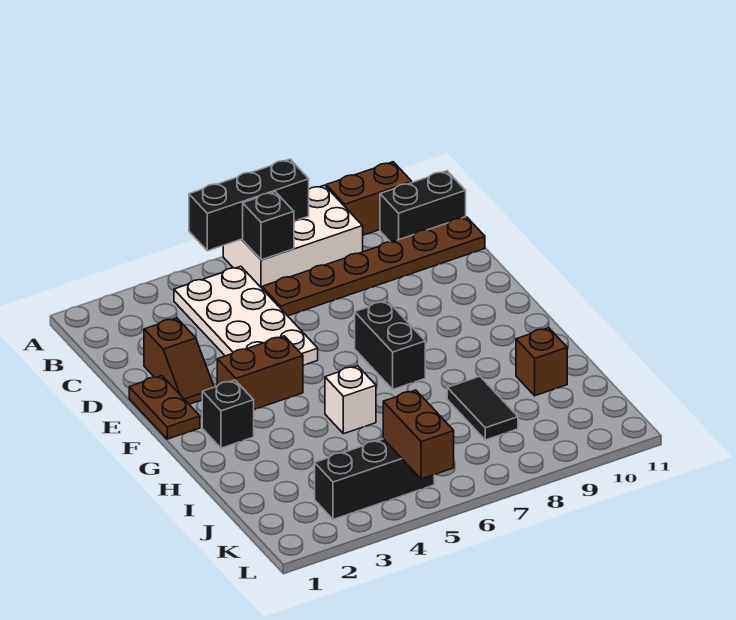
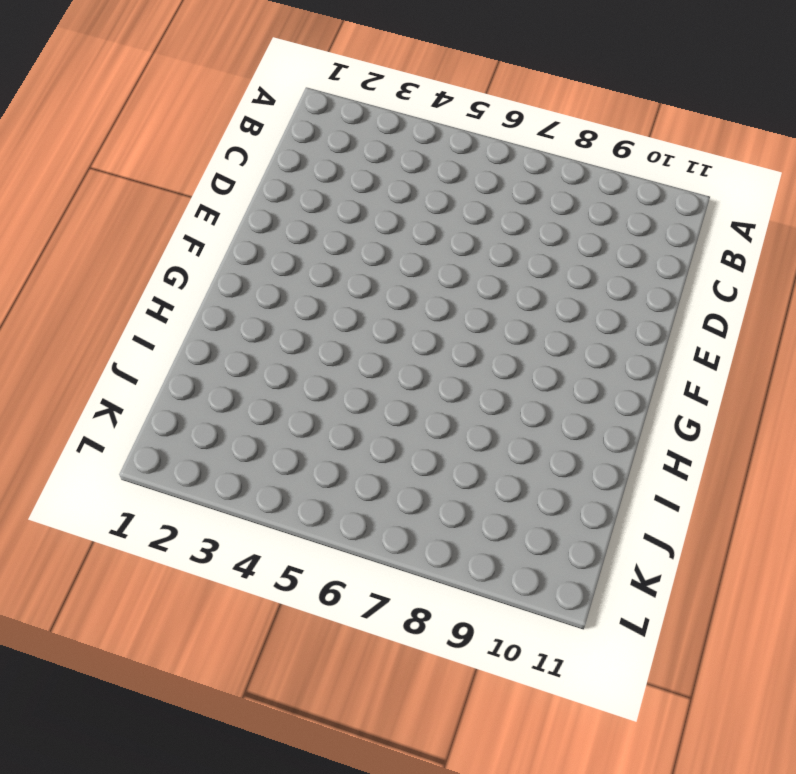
none -> white brick A6:B8 level 1
none -> brown brick A9:A10 level 1
none -> white plate B4:E5 level 1

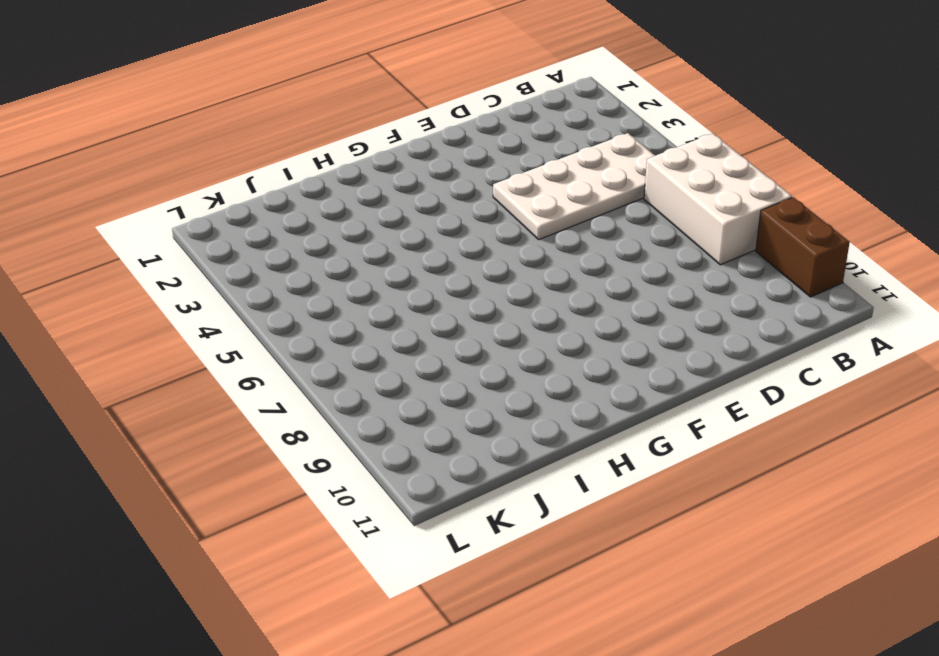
none -> black brick B10:B11 level 1
none -> brown plate C6:C11 level 1
none -> brown slope D2:E2 level 1 top D

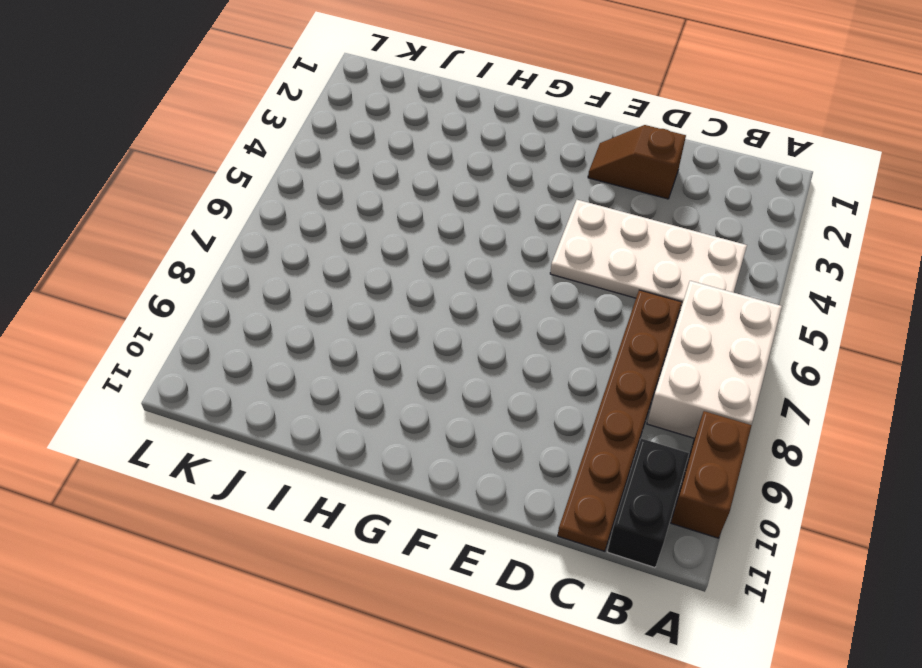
none -> brown plate E1:F1 level 1
none -> brown brick F3:F4 level 1
none -> black brick F7:G7 level 1

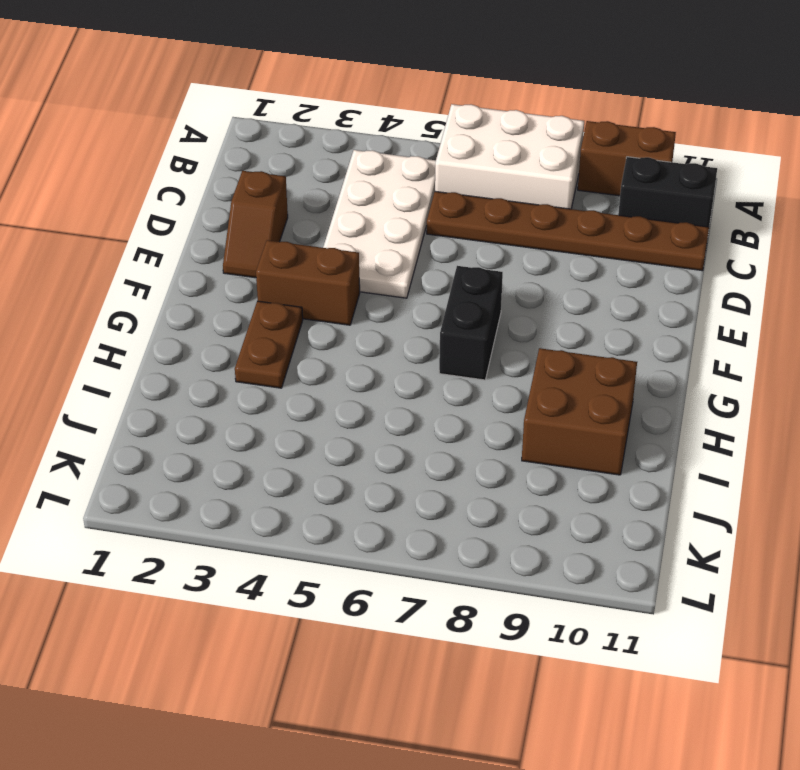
brown plate G3:H3 level 1 -> brown plate E1:F1 level 1
brown brick H9:I10 level 1 -> brown brick I10 level 1
none -> black brick G2 level 1
none -> white brick H5 level 1
none -> black tile I8:J8 level 1

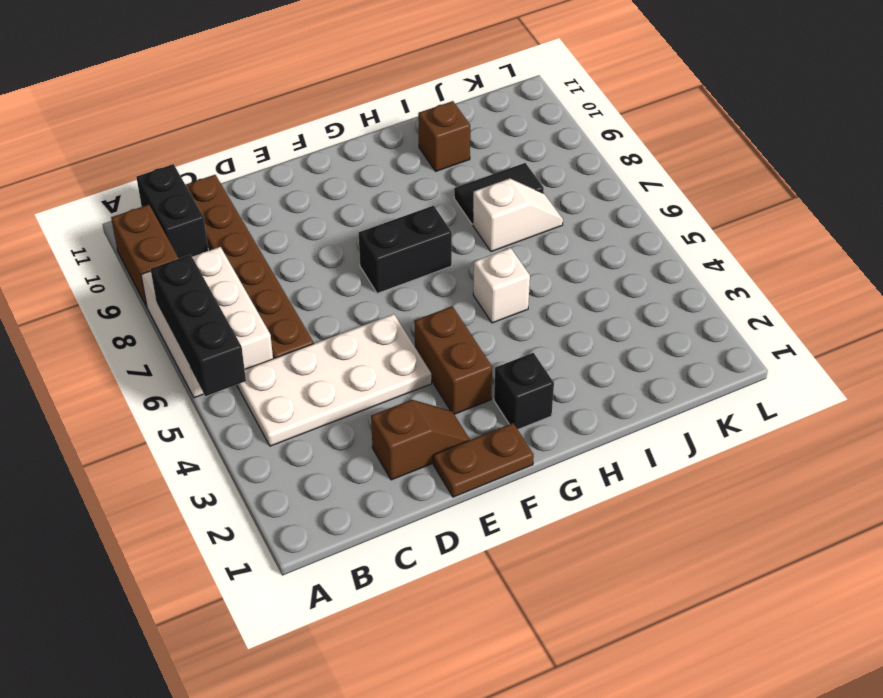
white slope I7:J7 level 1 top I -> none
none -> black brick K3:K5 level 1
none -> black brick B6 level 2
none -> brown brick K5:L5 level 2

